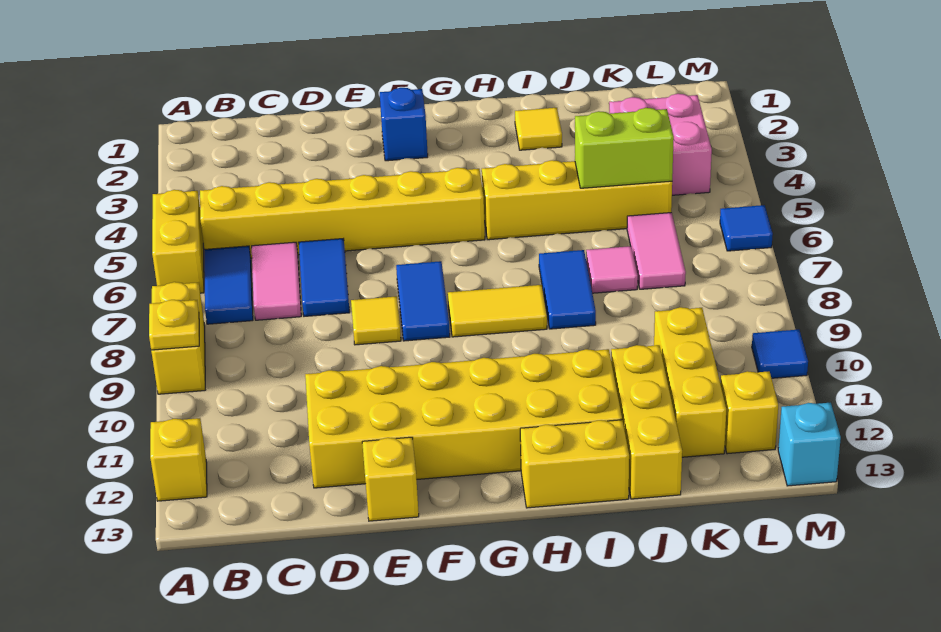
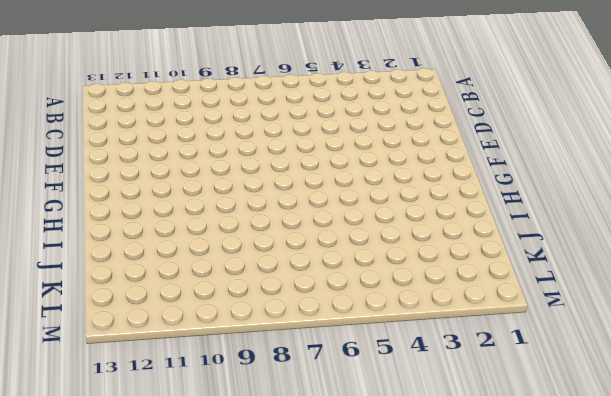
none -> yellow brick A5:A6 level 1
none -> yellow brick A8:A9 level 1
none -> yellow brick A12 level 1

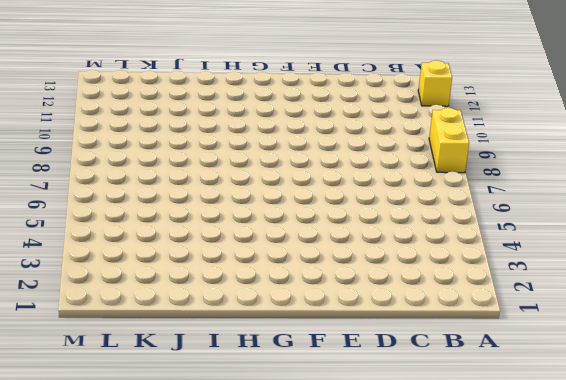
none -> yellow brick A5:A6 level 1
none -> yellow brick B5:G5 level 1
none -> blue tile B6:B7 level 1

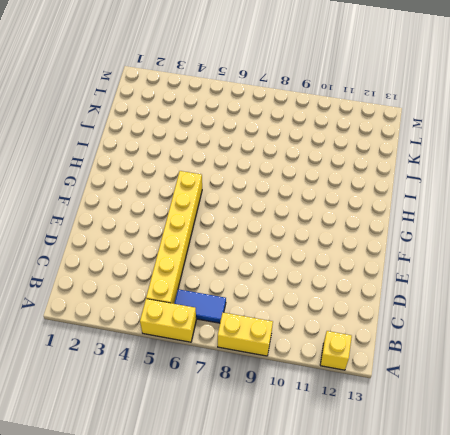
none -> pink tile C6:C7 level 1
none -> blue tile D6:D7 level 1
none -> yellow brick D11:I12 level 1

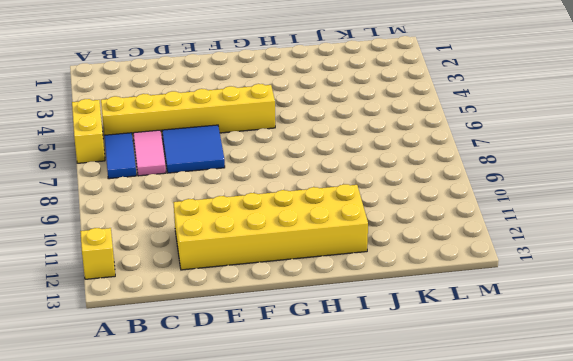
blue tile D6:E7 level 1 -> blue tile D6:D7 level 1
none -> yellow brick A8:A9 level 1
none -> yellow tile E8 level 1
none -> yellow brick E13 level 1

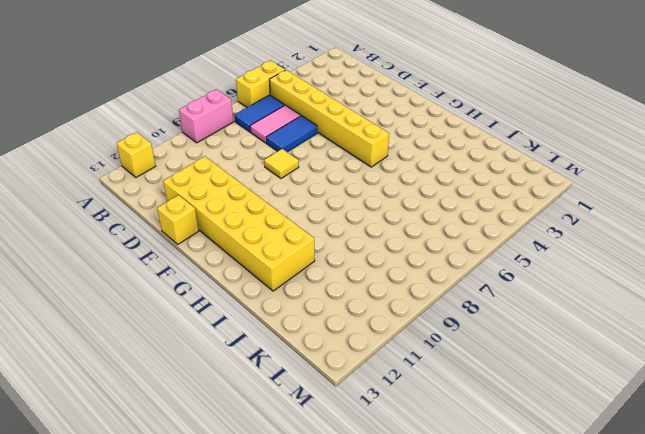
pink brick A8:A9 level 1 -> yellow brick A8:A9 level 1
none -> blue brick F2 level 1
none -> blue tile F7:F8 level 1
none -> yellow tile G8:H8 level 1

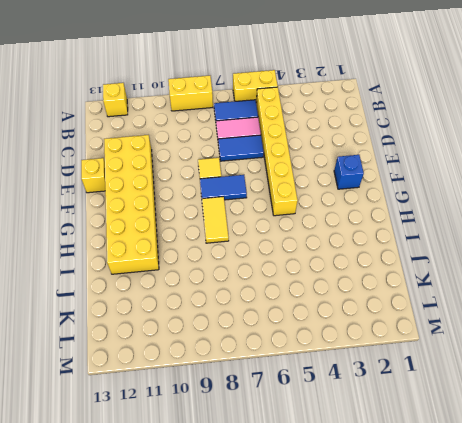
none -> yellow brick H5:K5 level 1
none -> yellow brick H13:I13 level 1
none -> yellow tile I2 level 1

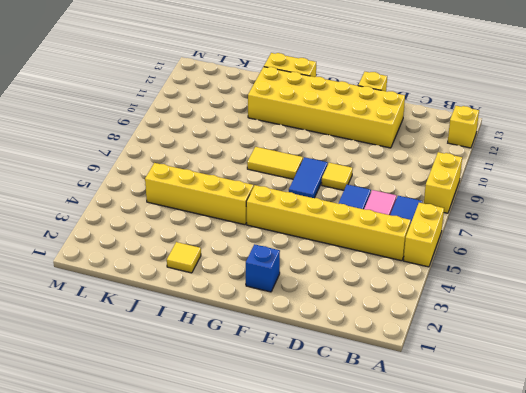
none -> blue tile I7:I8 level 1
none -> pink tile J7 level 1
none -> yellow brick J11:J13 level 1

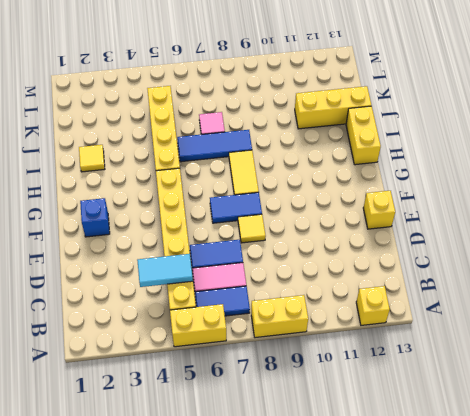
cyan tile C4:C5 level 2 -> none
blue tile I6:I8 level 1 -> blue tile I7:I8 level 1
none -> yellow brick D11:I12 level 1
none -> pink brick K3:L4 level 1
none -> pink tile K6:K7 level 1

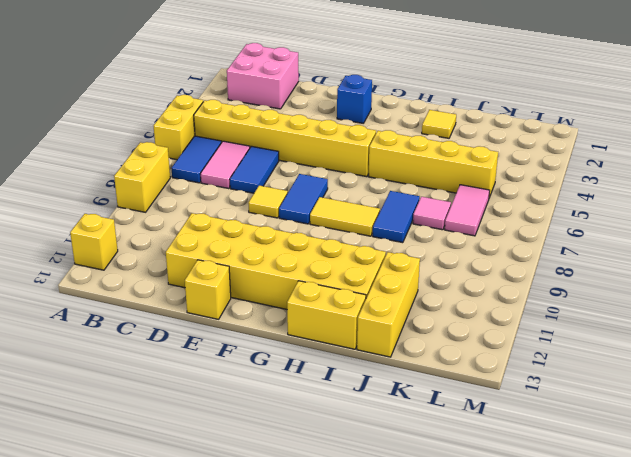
pink brick B1:C2 level 1 -> pink brick K3:L4 level 1
none -> yellow brick K10:K12 level 1
none -> yellow brick L12 level 1
none -> blue tile M6 level 1

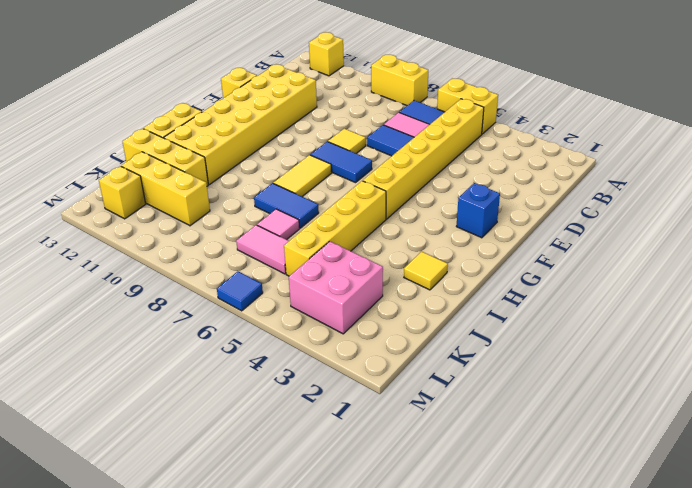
none -> blue tile M10 level 1
none -> cyan brick M13 level 1
none -> yellow plate A9 level 2

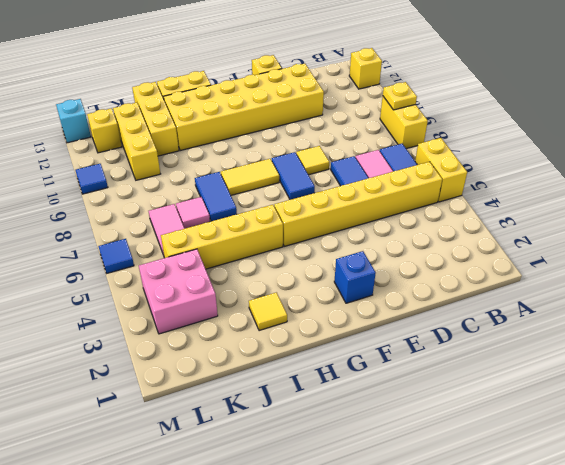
none -> lime brick J5:K5 level 2

